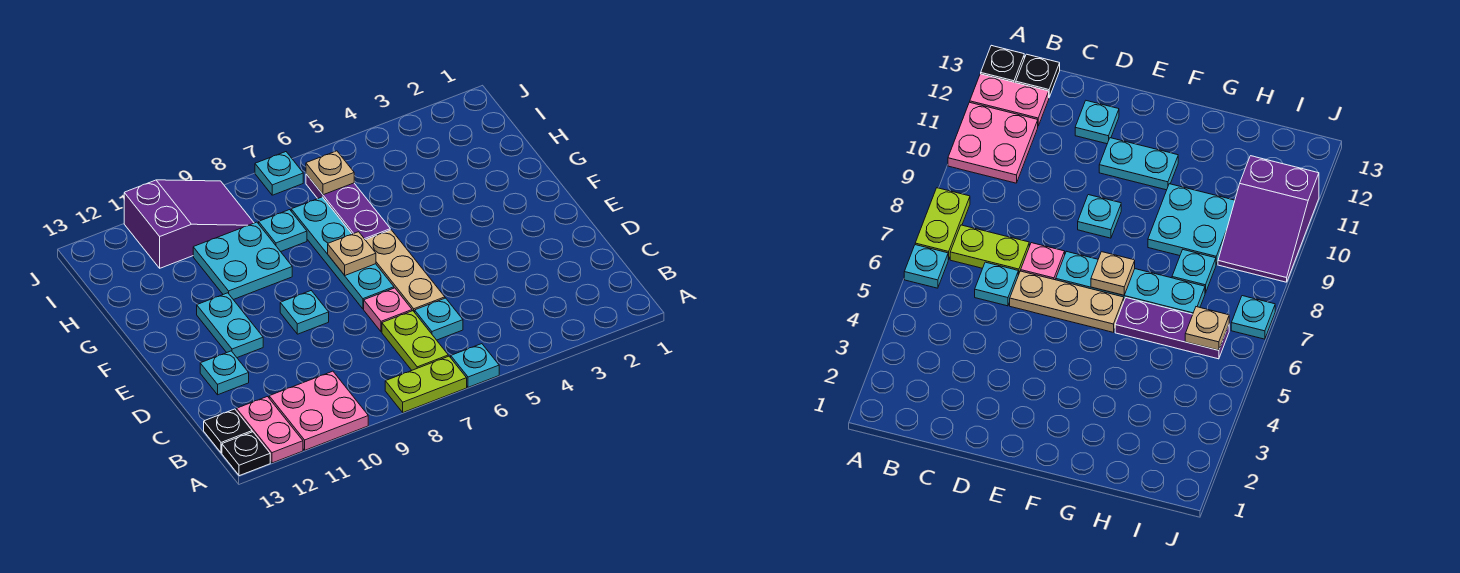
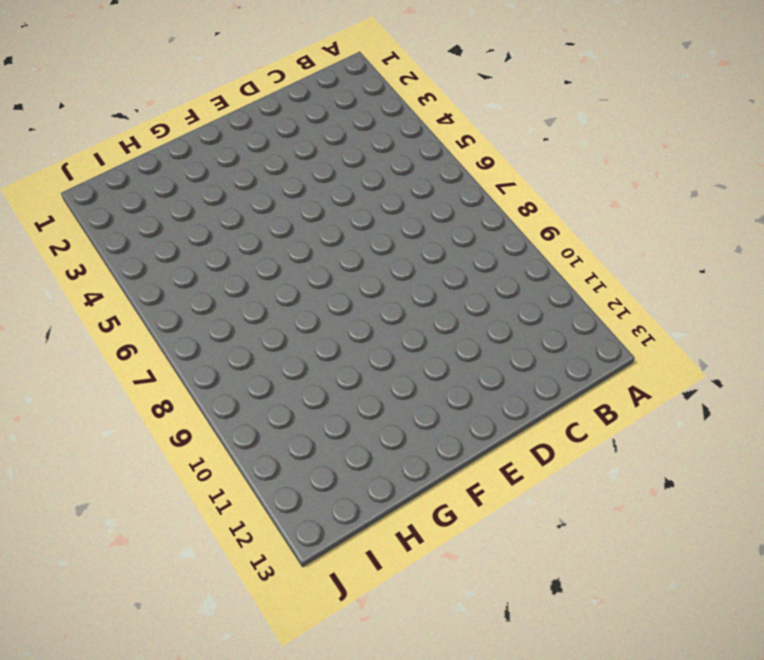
none -> cyan plate A6 level 1
none -> lime plate A7:A8 level 1
none -> pink plate A10:B11 level 1

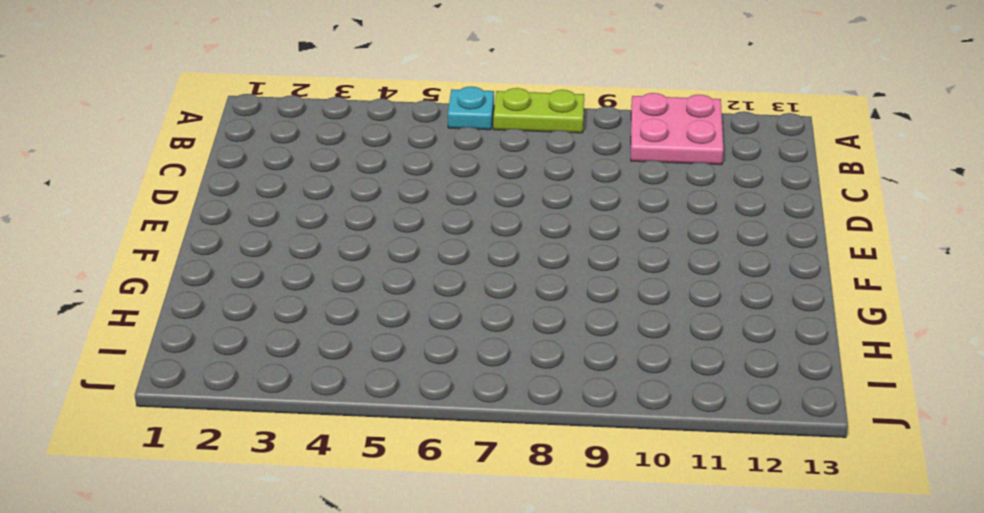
none -> pink plate A12:B12 level 1
none -> black plate A13 level 1
none -> lime plate B7:C7 level 1

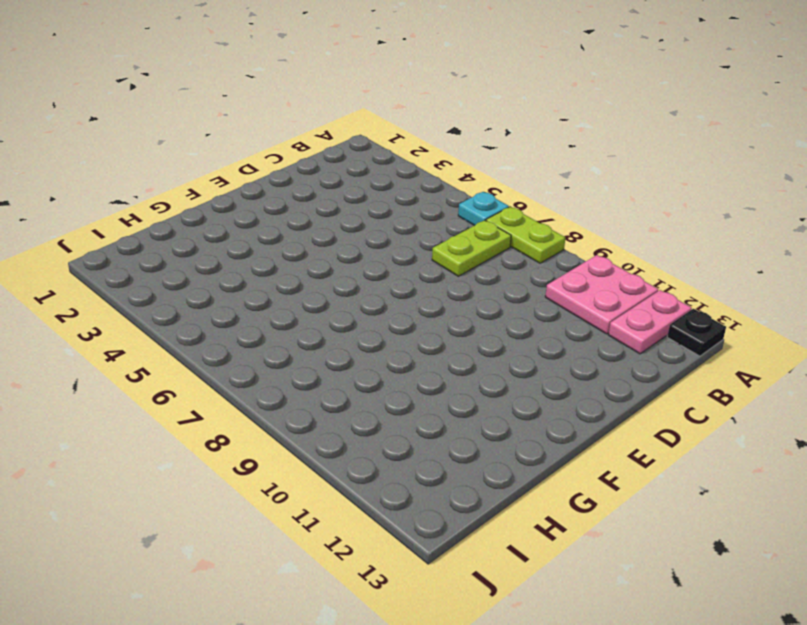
none -> black plate B13 level 1
none -> cyan plate C6 level 1
none -> tan plate D6:F6 level 1

